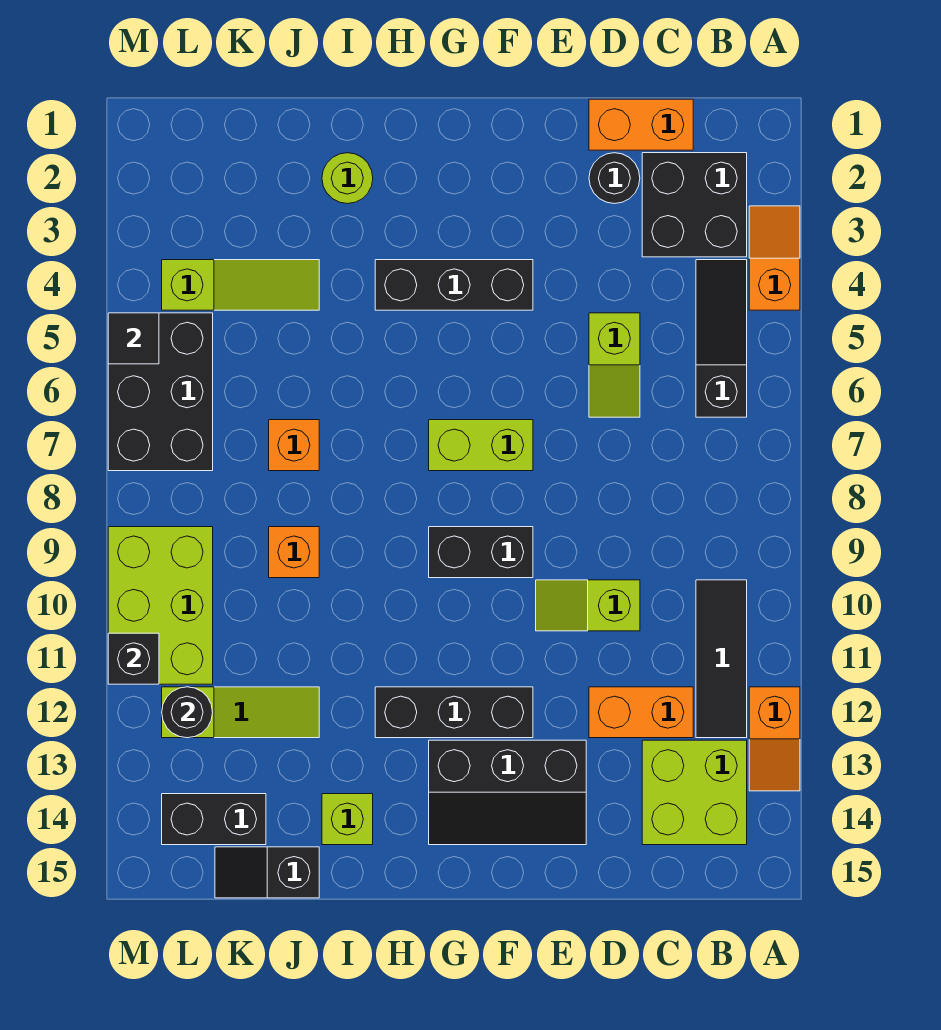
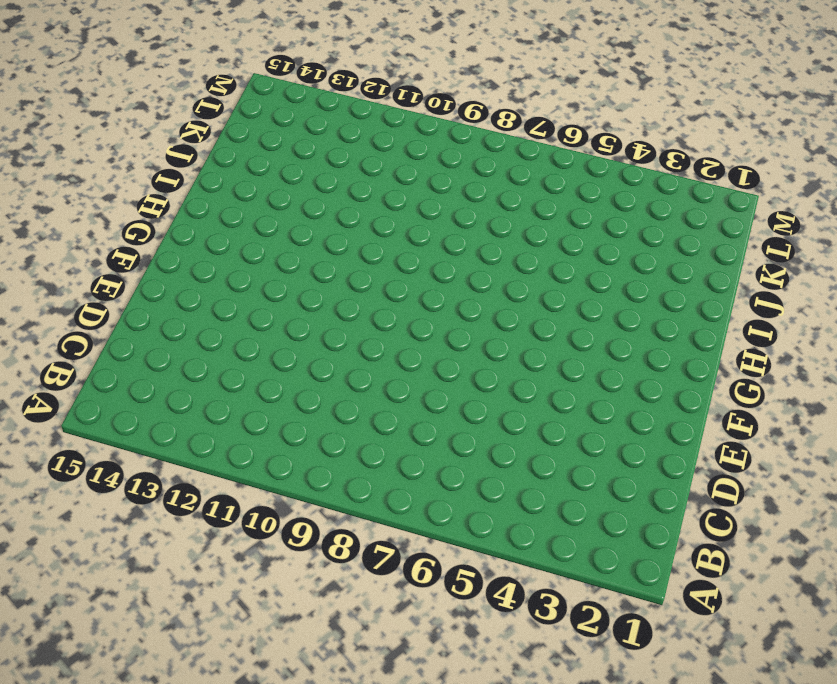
none -> orange slope A3:A4 level 1 top 4
none -> orange slope A12:A13 level 1 top 12
none -> black brick B2:C3 level 1

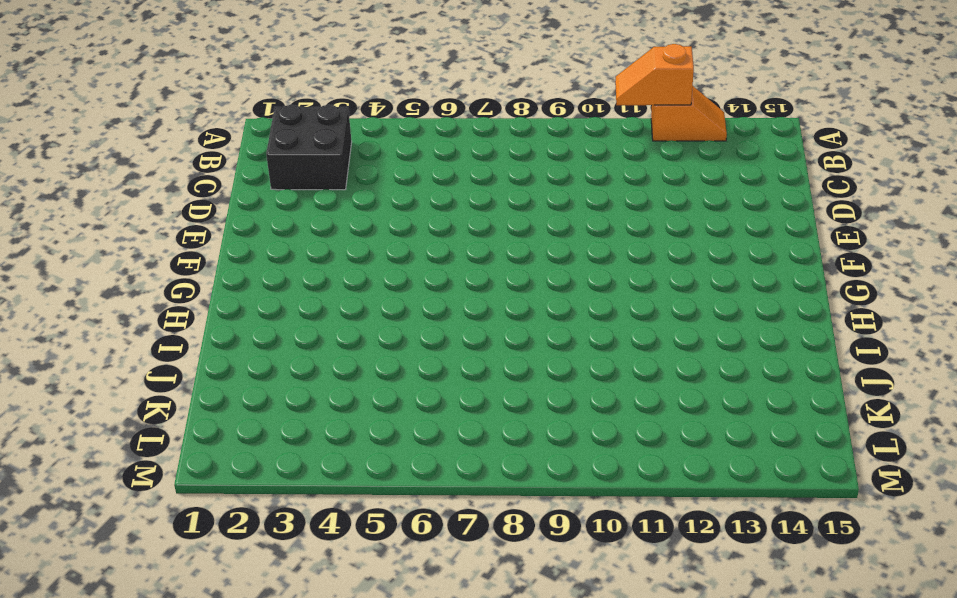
orange slope A11:A12 level 2 top 12 -> orange slope A3:A4 level 1 top 4
none -> black slope B4:B6 level 1 top 6
none -> black tile B10:B12 level 1
none -> lime brick B13:C14 level 1

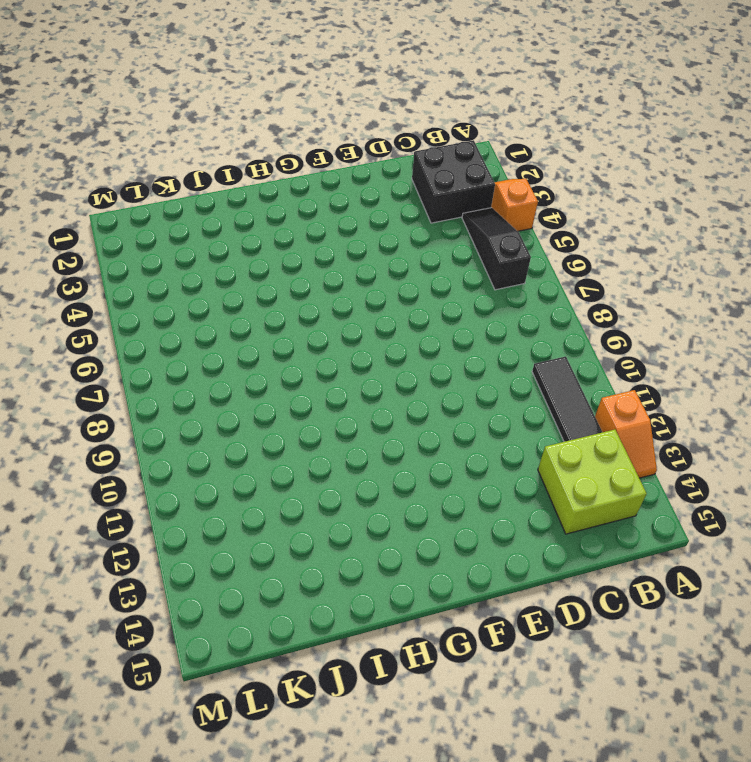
none -> orange brick C1:D1 level 1
none -> orange brick C12:D12 level 1
none -> black round brick D2 level 1

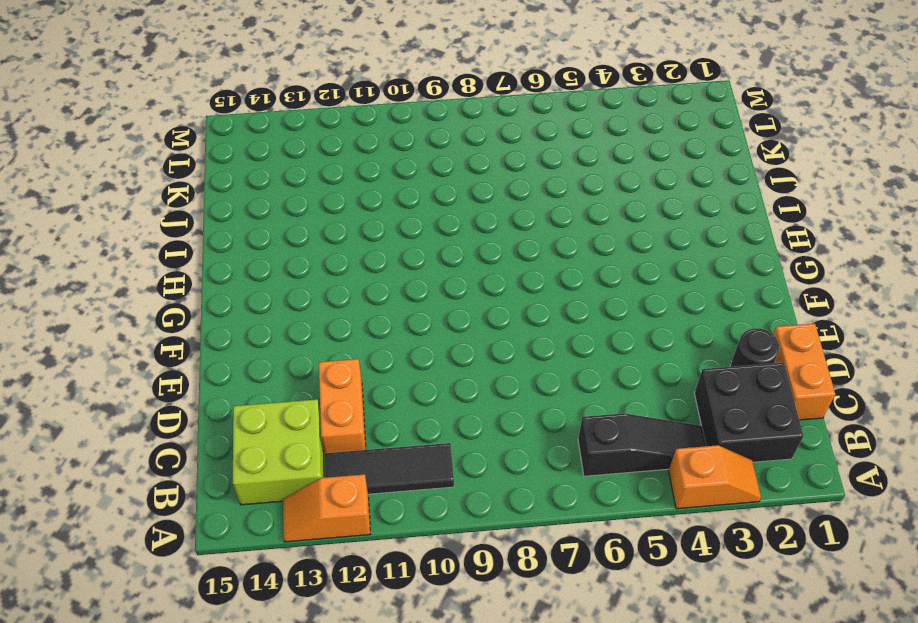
none -> lime slope D5:D6 level 1 top 5
none -> lime slope D10:E10 level 1 top D
none -> black slope E13:G14 level 1 top 13

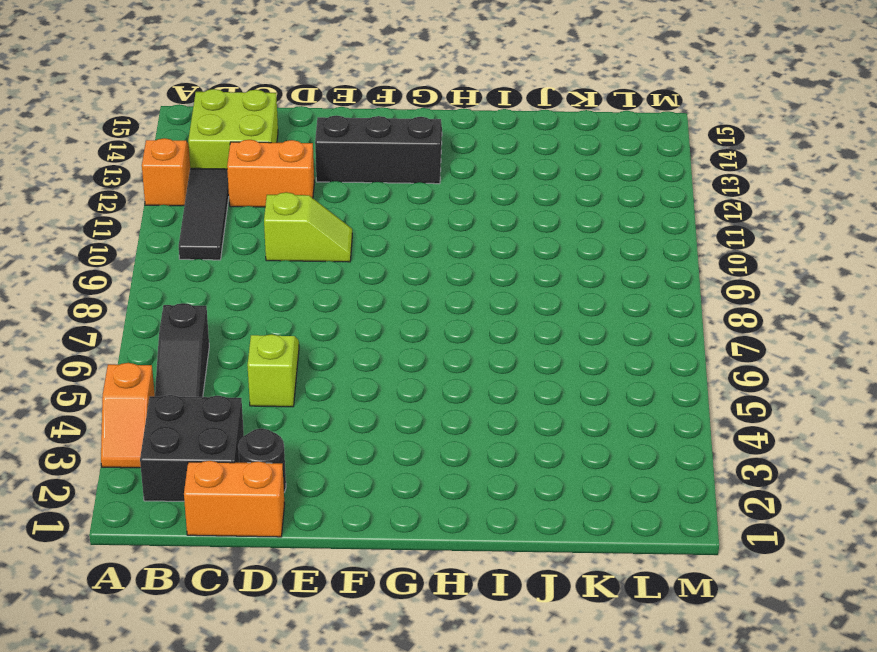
none -> black brick F4:H4 level 1
none -> lime brick F7:G7 level 1
none -> black brick F9:G9 level 1

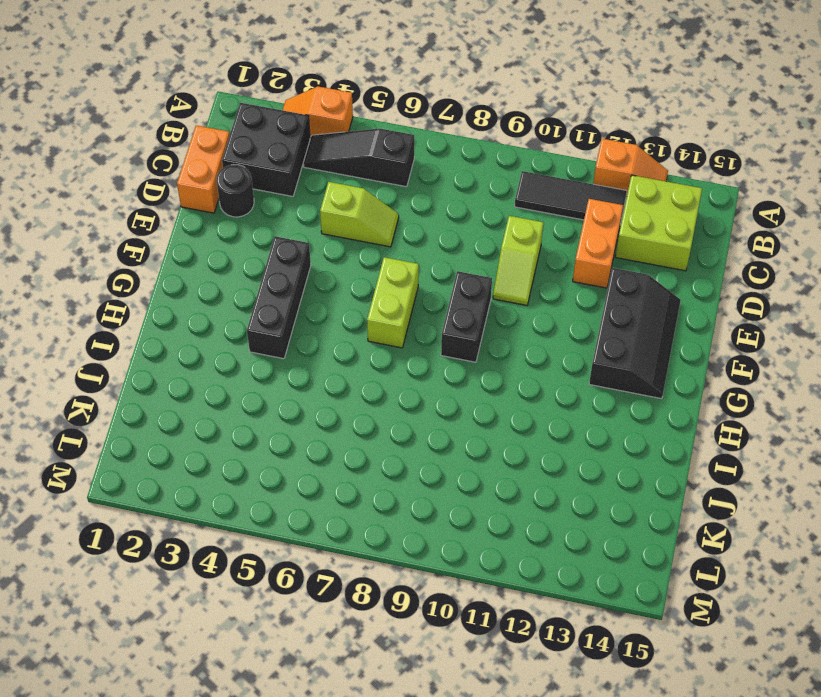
none -> black brick F12:H12 level 1
none -> lime round brick I2 level 1
none -> lime brick I14 level 1

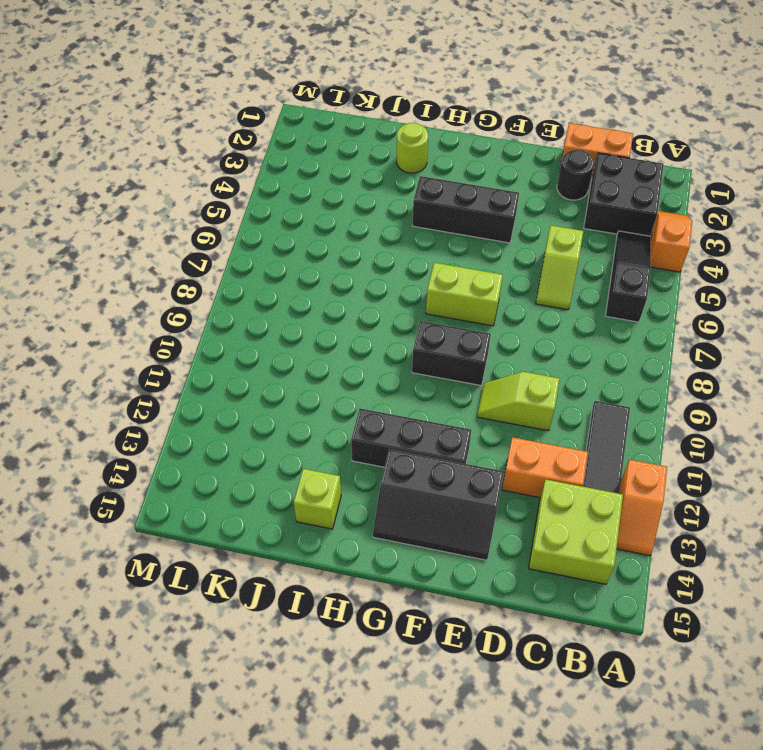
none -> lime slope J4:L4 level 1 top L
none -> orange brick J7 level 1
none -> orange brick J9 level 1

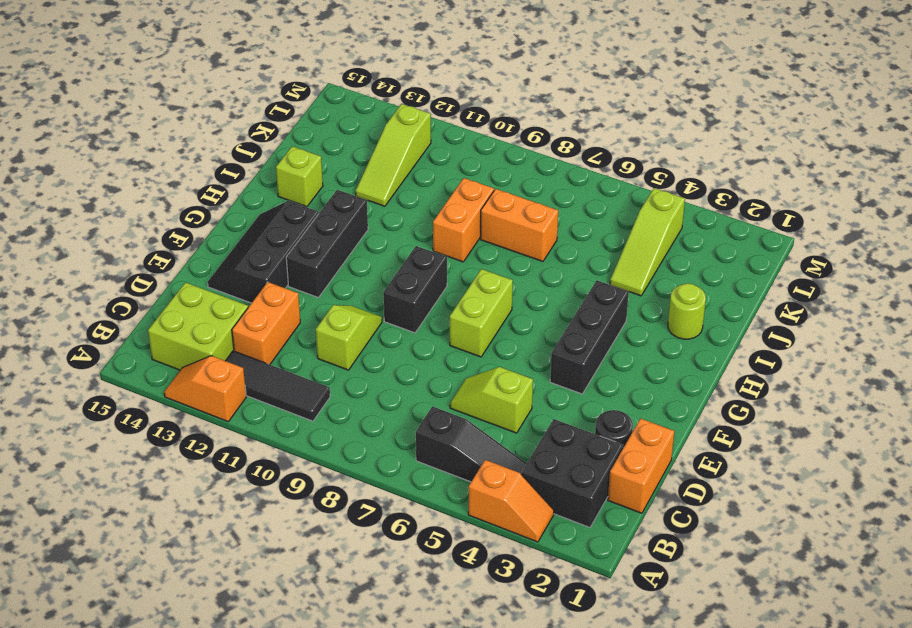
orange brick I9:J9 level 1 -> orange brick J9 level 1
orange brick J7:J8 level 1 -> orange brick J7 level 1
none -> black slope J15:K15 level 1 top J
none -> black brick K14:L14 level 1
none -> black brick L5:M7 level 1

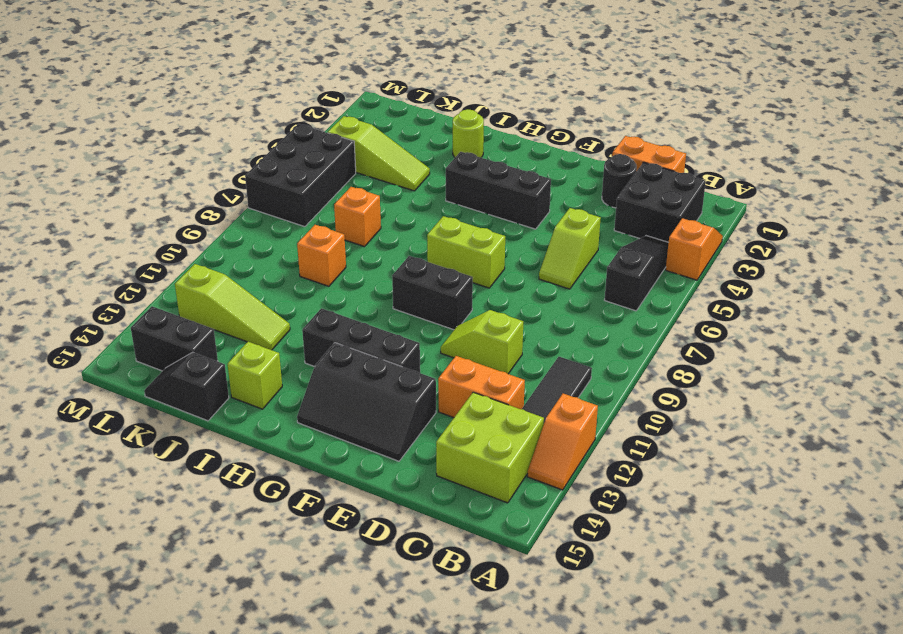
none -> lime brick L9:M11 level 1
none -> black round brick L12 level 2
none -> black tile M5 level 2

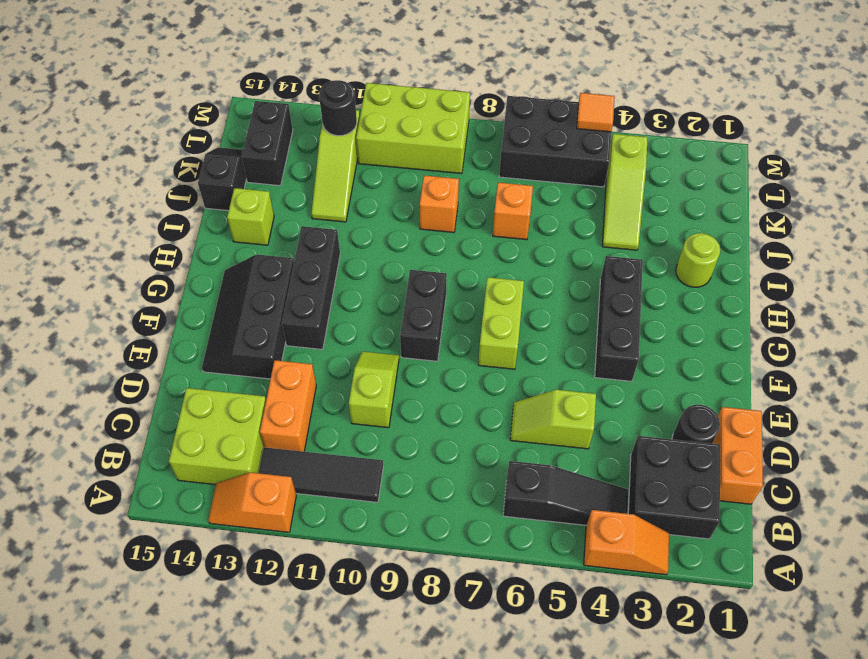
orange tile M5 level 2 -> black tile M5 level 2
none -> black brick M11 level 2

